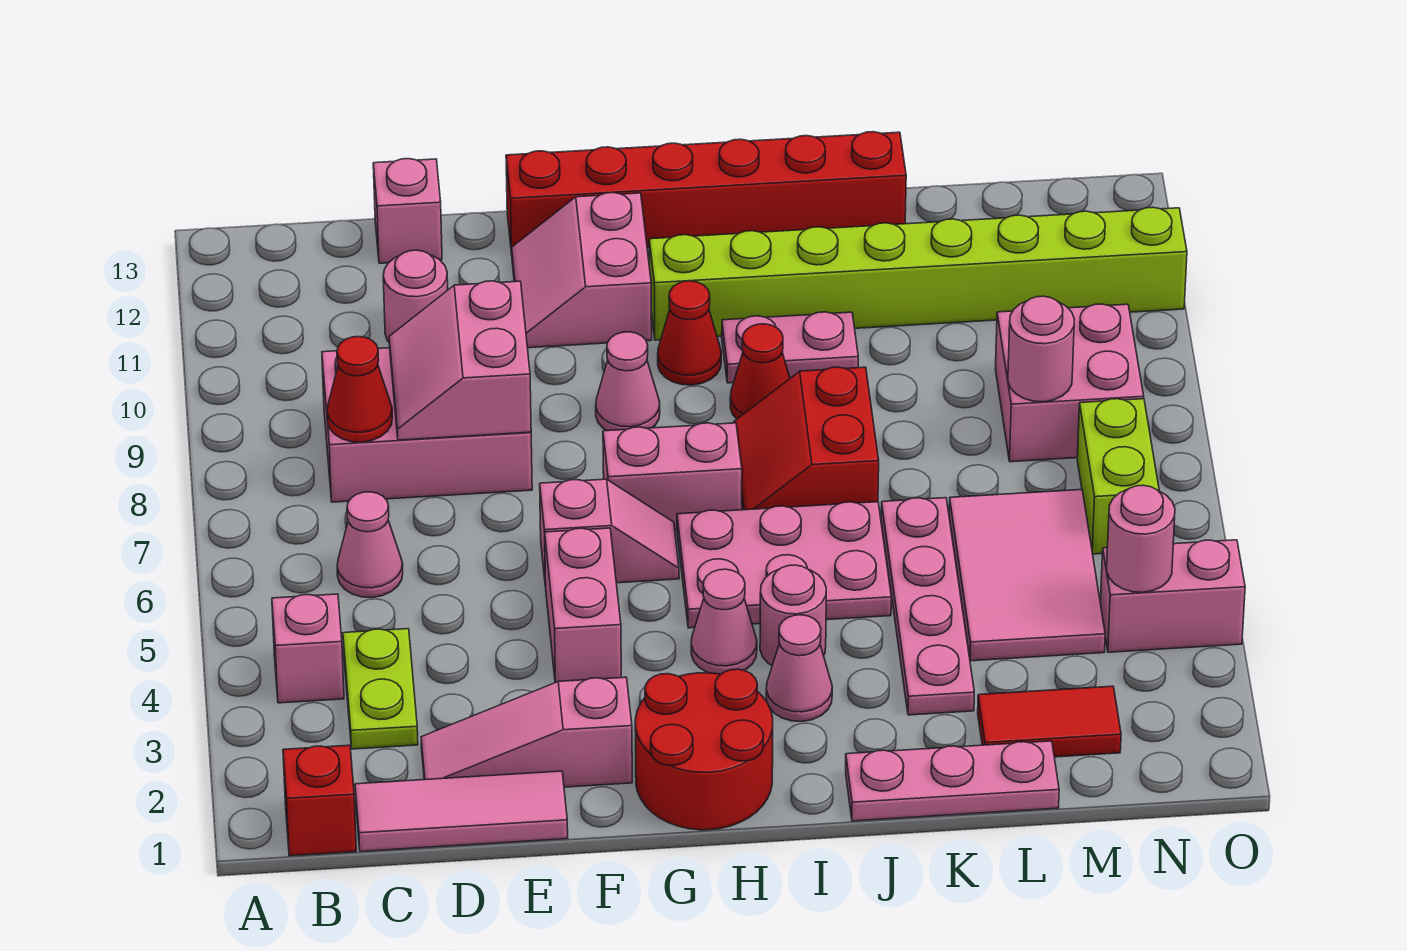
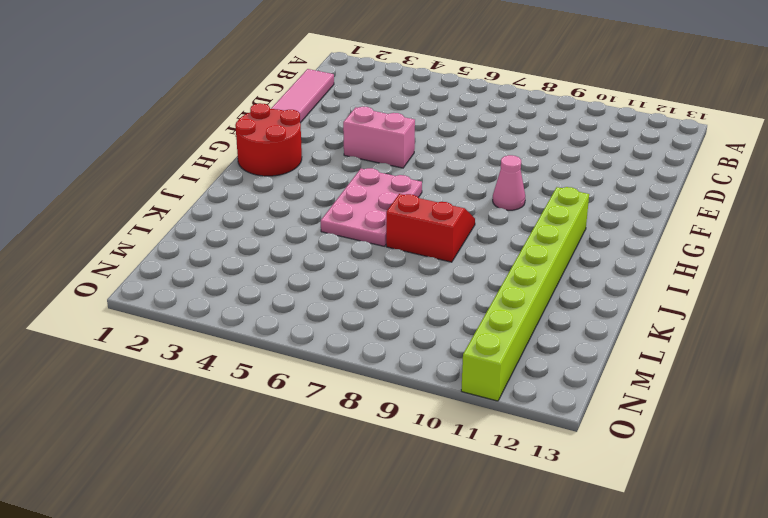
none -> red brick B1 level 1
none -> pink brick B4 level 1
none -> lime plate C3:C4 level 1
none -> pink cone C6 level 1

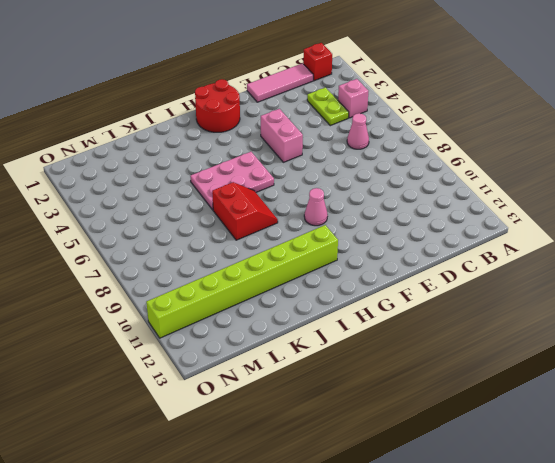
none -> pink brick C8:E9 level 1
none -> pink slope D2:F2 level 1 top F
none -> pink round brick D11 level 1
none -> pink brick D13 level 1

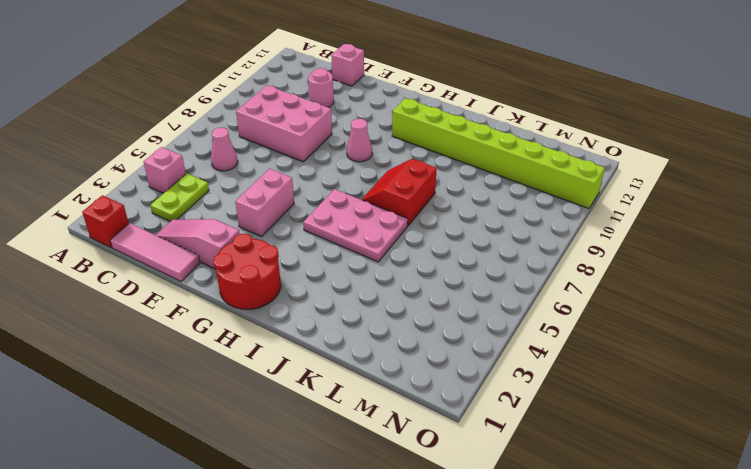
none -> pink slope F6:G6 level 1 top F
none -> pink slope F11:G12 level 1 top G
none -> red brick F13:K13 level 1
none -> pink brick G7:H7 level 1

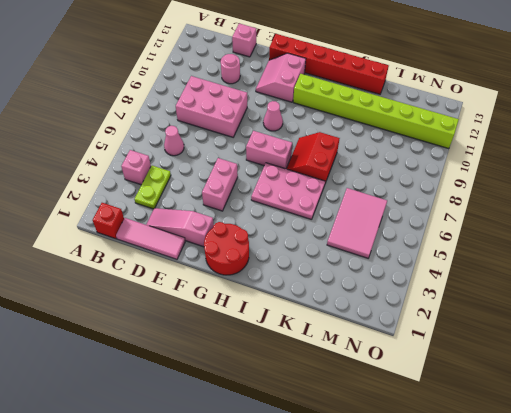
none -> pink slope F6:G6 level 1 top F
none -> pink cone H4 level 1
none -> red cone H10 level 1
none -> pink cone I3 level 1

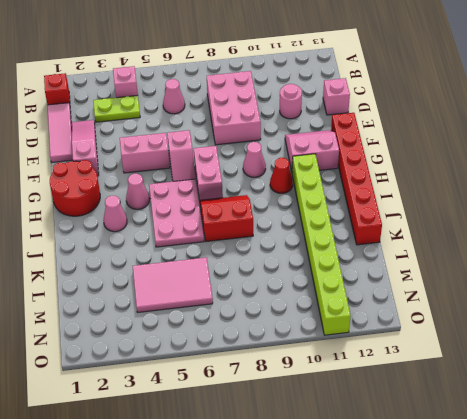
none -> pink round brick I4 level 1
none -> red cone I9 level 1
none -> pink plate I10:J10 level 1
none -> pink plate J1:L1 level 1

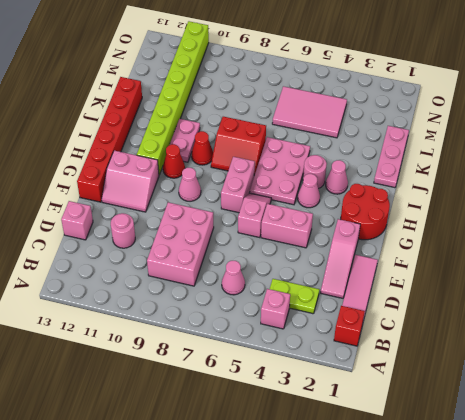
none -> pink plate K3:K6 level 1
none -> red tile L2:M2 level 1
none -> pink brick M8:N9 level 1
none -> pink brick N4:O4 level 1

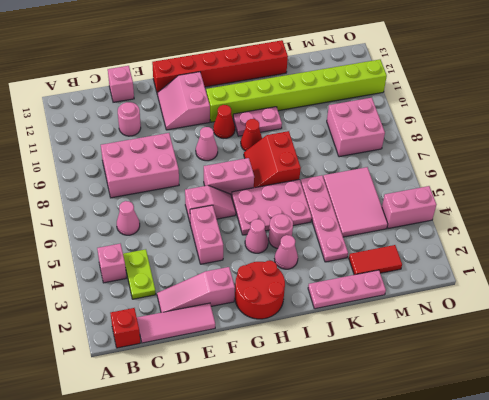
none -> lime brick N6:N7 level 1
none -> red cone C8 level 2
none -> pink slope D8:E9 level 2 top E
none -> pink round brick M8 level 2

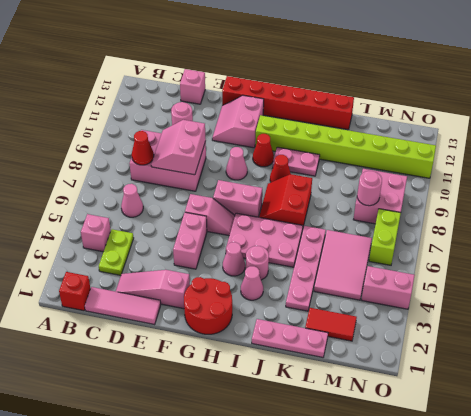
none -> pink round brick N4 level 2

